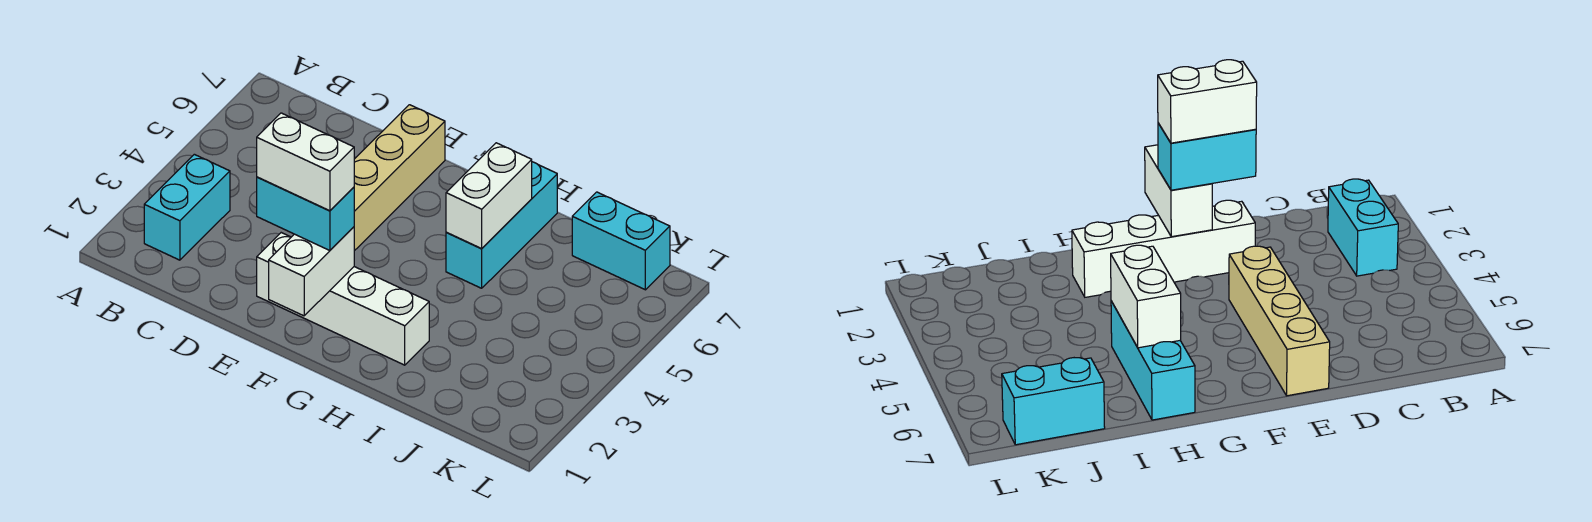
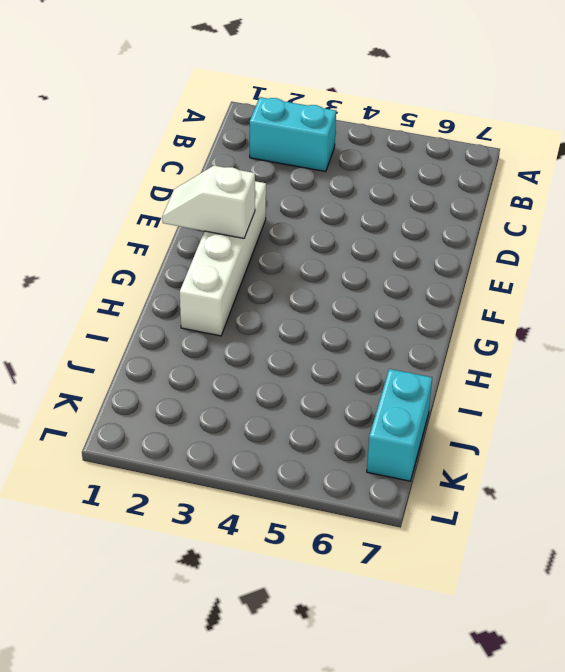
white slope F1:F2 level 2 top 2 -> white brick F1:F2 level 2
none -> tan brick E4:E7 level 1
none -> cyan brick H5:H7 level 1

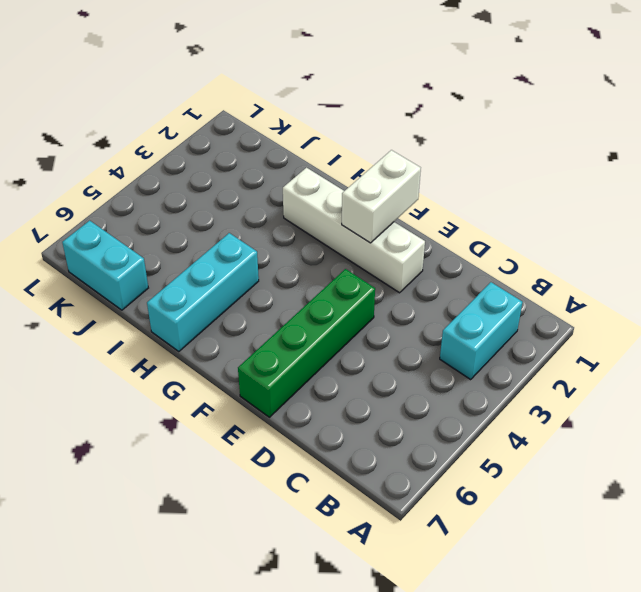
green brick E4:E7 level 1 -> tan brick E4:E7 level 1
none -> white brick H5:H6 level 2
none -> cyan brick E2:F2 level 3

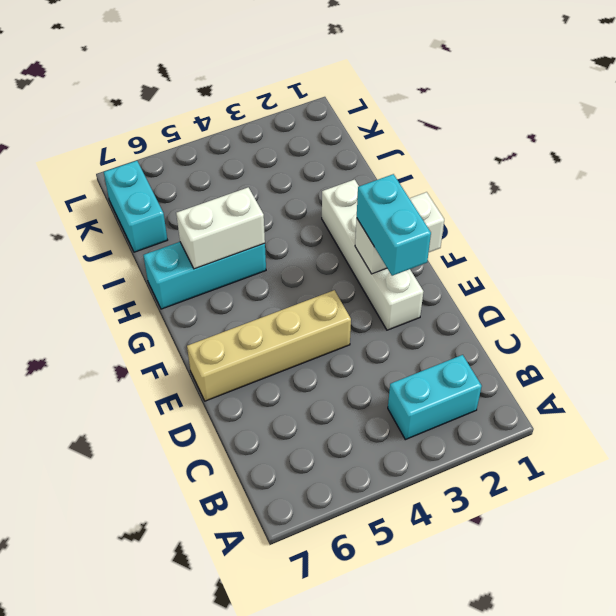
none -> white brick E2:F2 level 4

